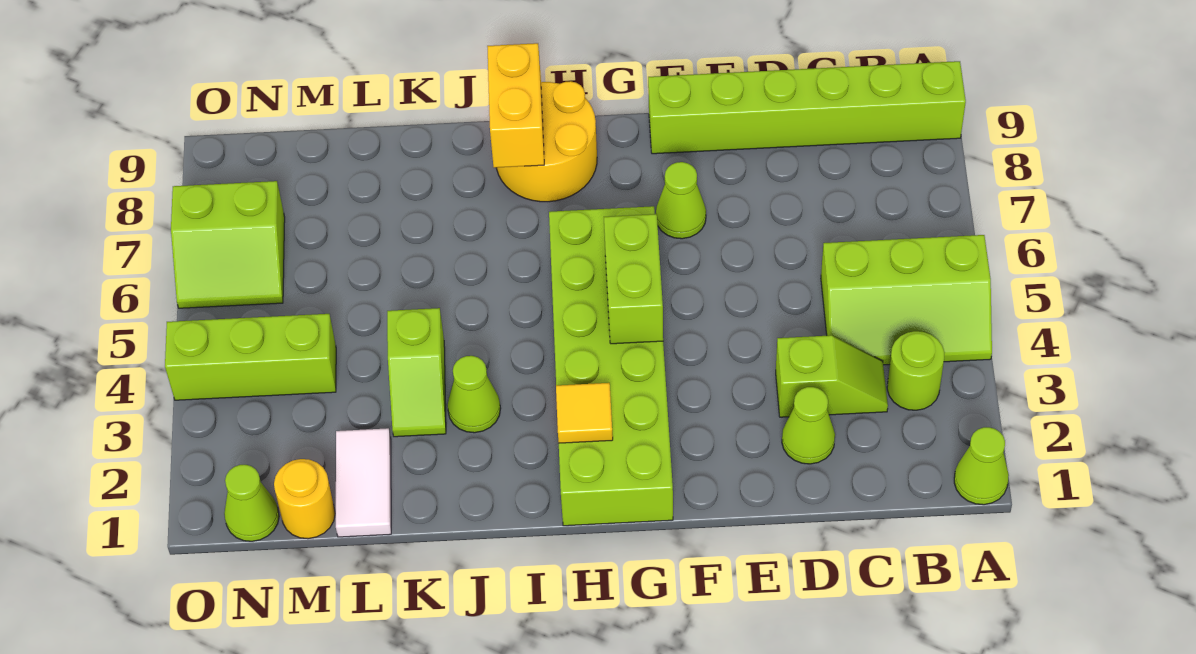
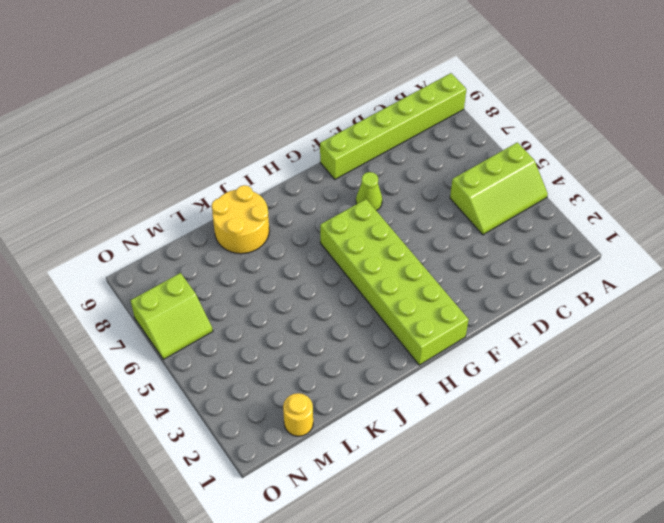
yellow round brick J8:K9 level 1 -> yellow round brick H8:I9 level 1
none -> lime cone A1 level 1
none -> lime round brick B3 level 1
none -> lime slope C3:D3 level 1 top D

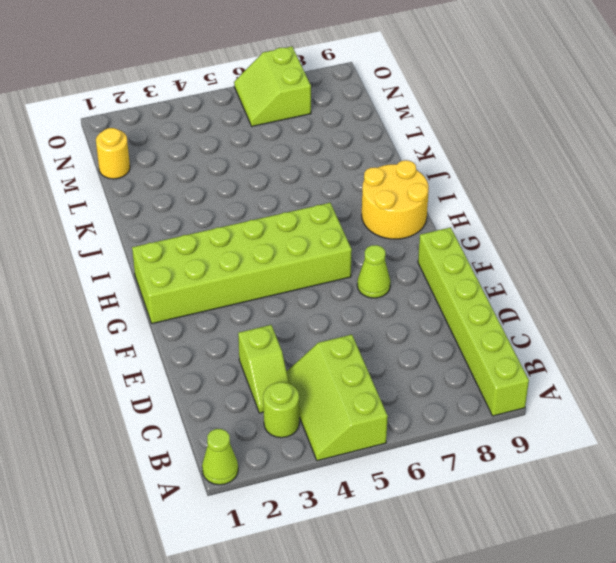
none -> lime cone D2 level 1
none -> lime cone J3 level 1
none -> lime slope K3:K4 level 1 top 4

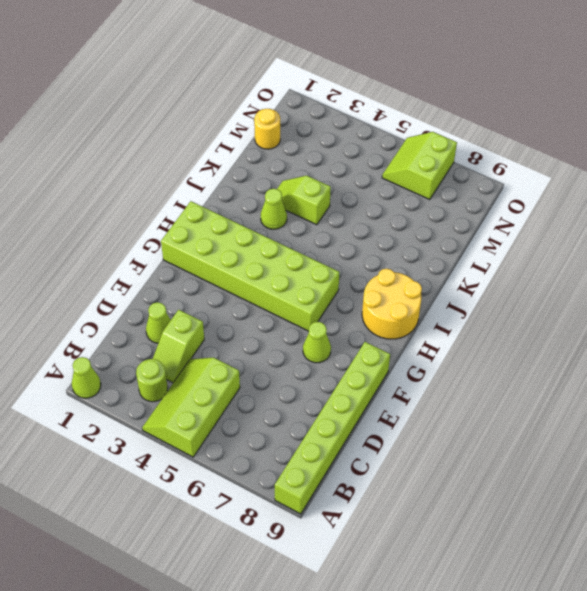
none -> white tile L1:L2 level 1
none -> lime brick M4:O4 level 1
none -> lime cone N1 level 1

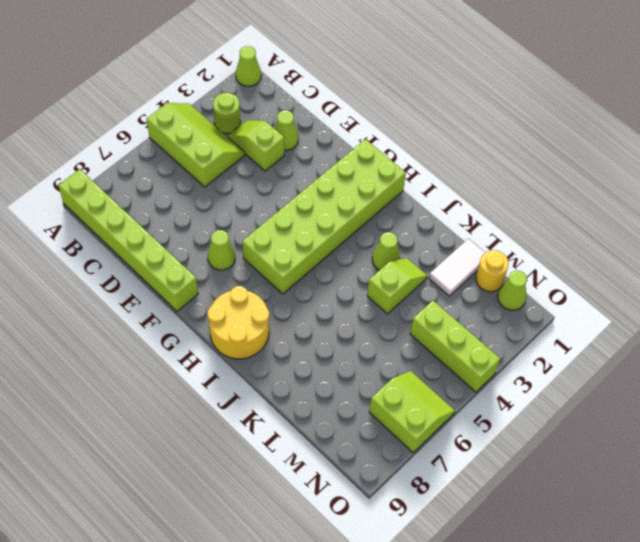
none -> lime brick G4:G5 level 2
none -> yellow tile H2 level 2
none -> yellow brick I8:I9 level 2

